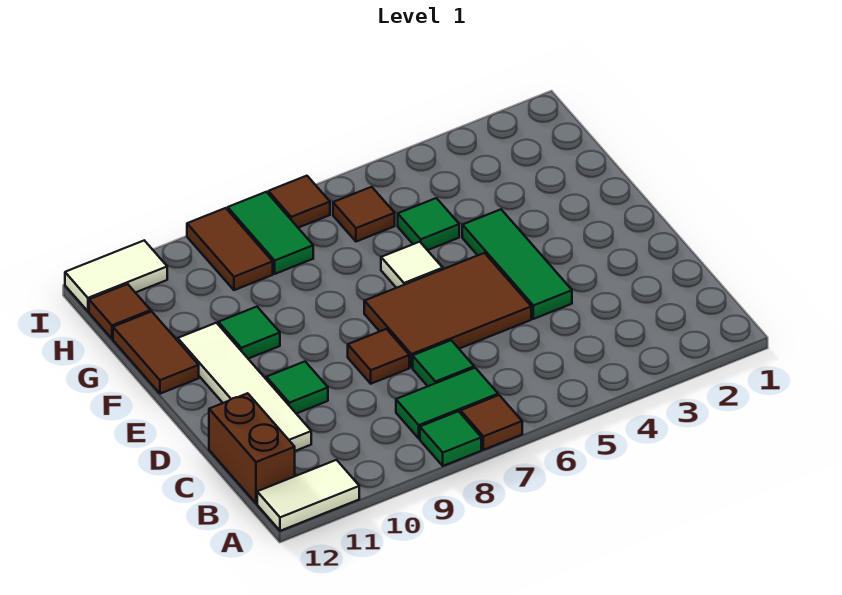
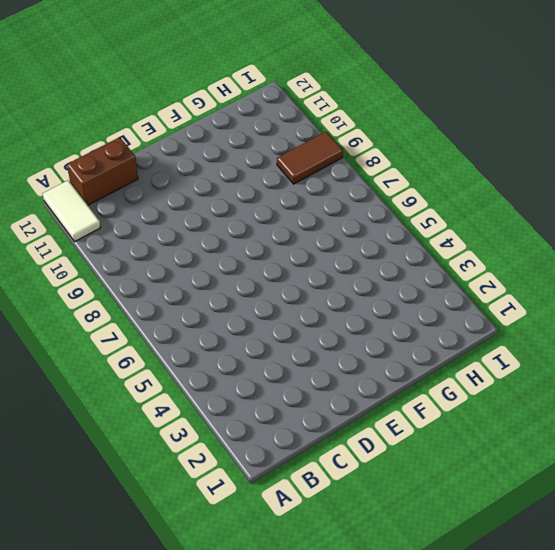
none -> brown tile A7 level 1
none -> green tile A8 level 1
none -> green tile B7:B8 level 1

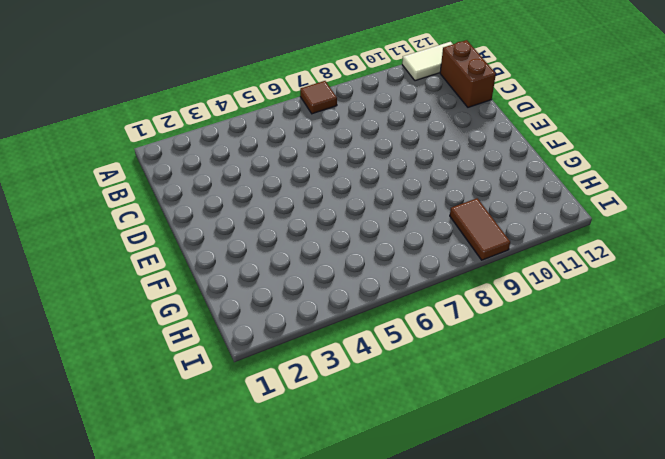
none -> green tile A8 level 1
none -> green tile B7:B8 level 1
none -> green tile C7 level 1

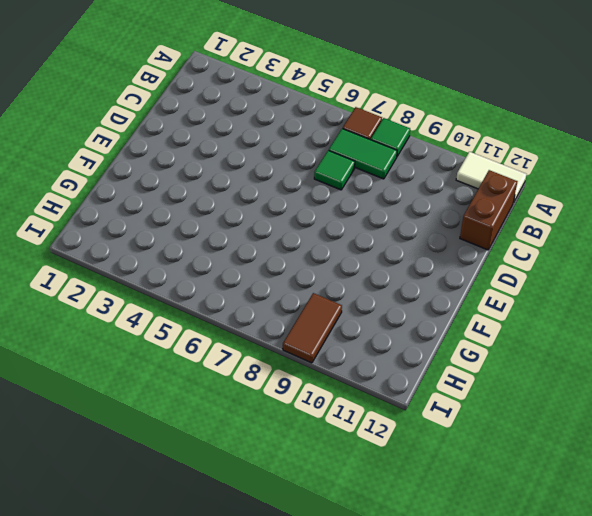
none -> white tile C11:F11 level 1
none -> green tile D4:F4 level 1
none -> brown tile D5:E7 level 1

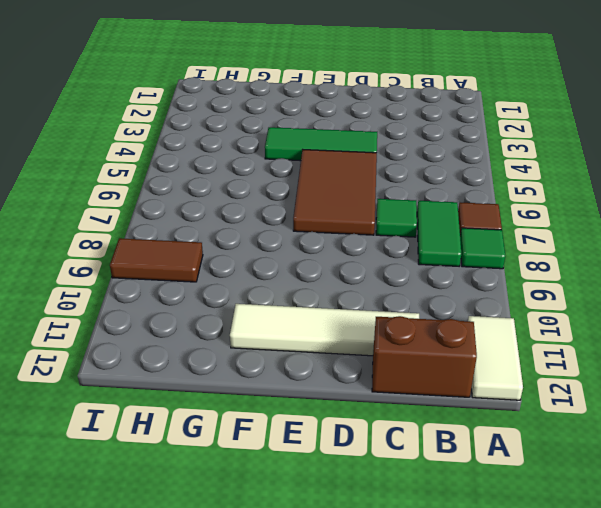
none -> brown tile D8 level 1
none -> green tile D10 level 1
none -> white tile F6 level 1

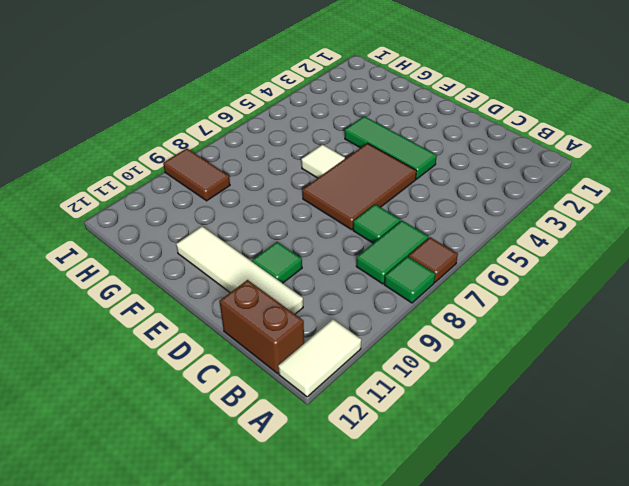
none -> brown tile D8 level 1
none -> green tile F10 level 1
none -> brown tile F12:G12 level 1

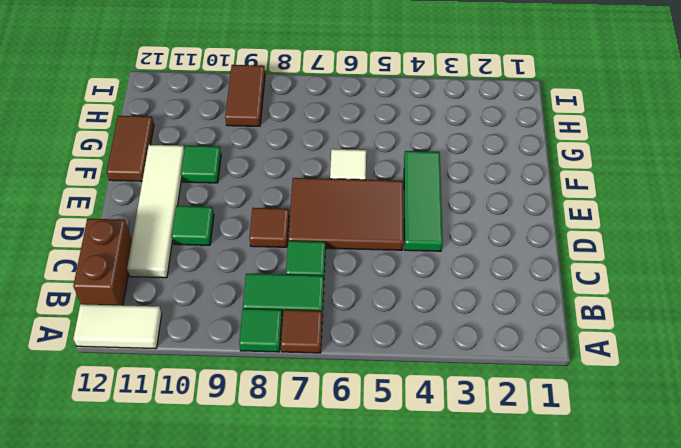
none -> green tile G5 level 1
none -> brown tile H6 level 1
none -> green tile H8:I8 level 1

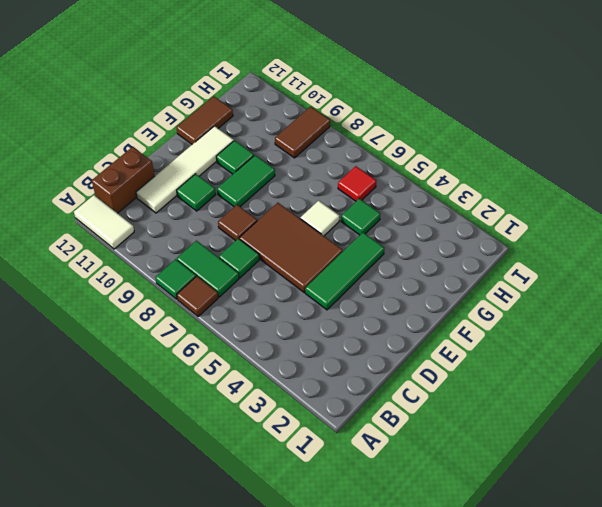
green tile E9:F9 level 1 -> green tile H8:I8 level 1
red tile H6 level 1 -> brown tile H6 level 1
none -> brown tile H12 level 1
none -> brown tile I7 level 1
none -> white tile I11:I12 level 1

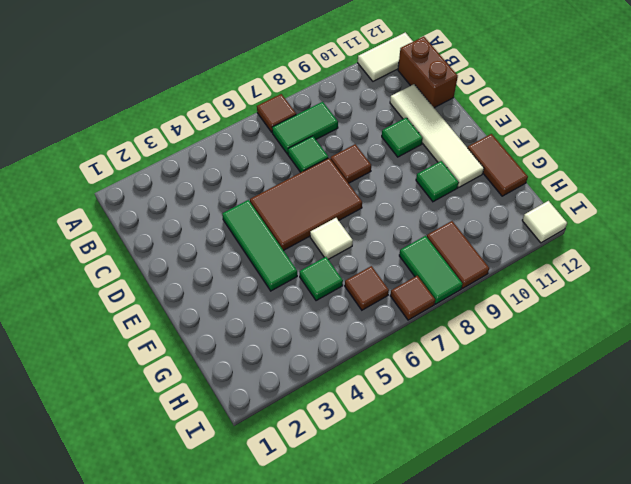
white tile I12 level 1 -> white tile I11:I12 level 1
none -> green tile A8 level 1
none -> brown tile H12 level 1

